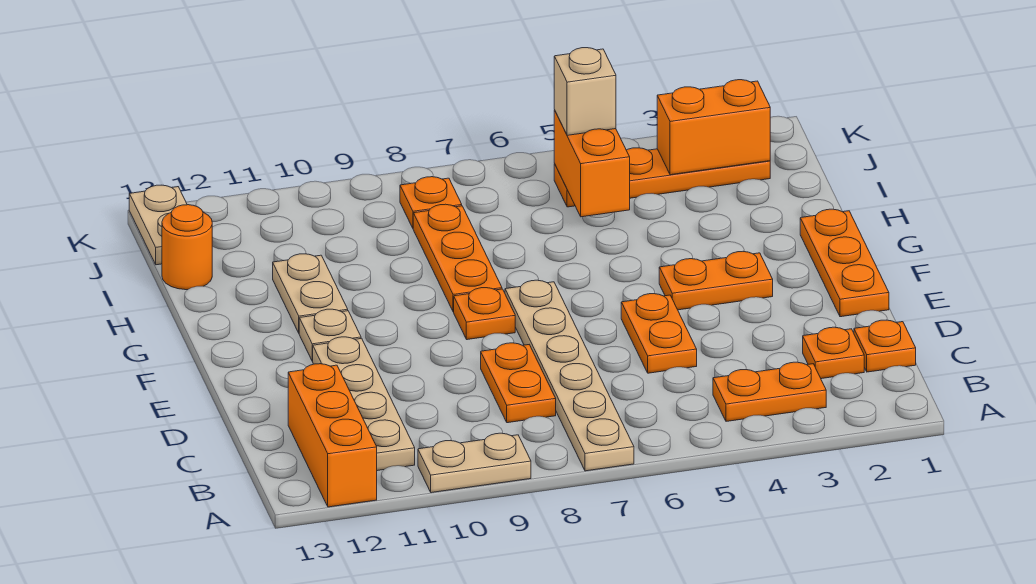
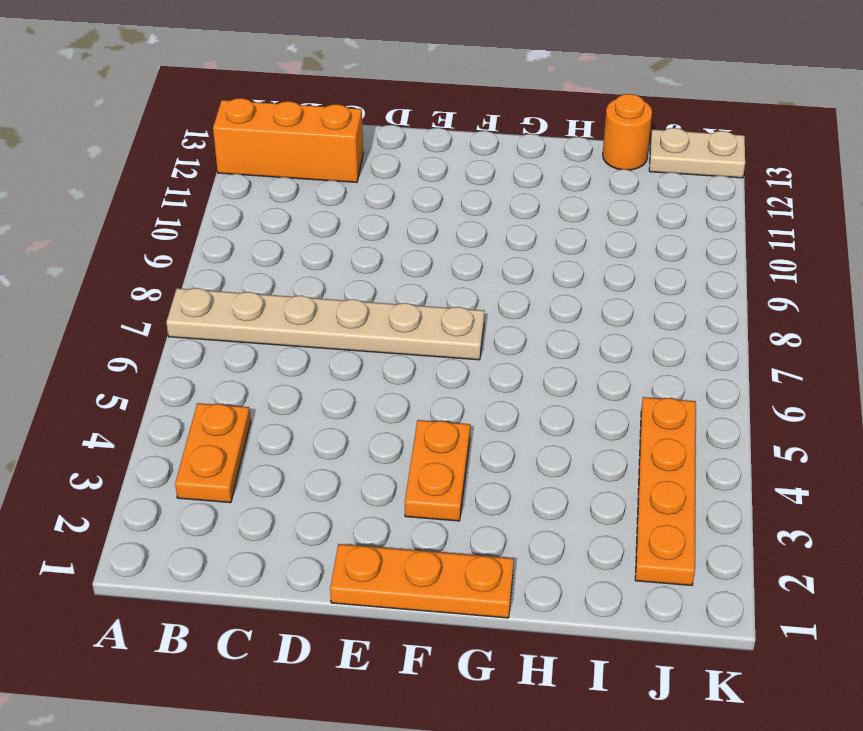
none -> tan plate A9:A10 level 1
none -> tan plate B11:E11 level 1
none -> orange plate C1 level 1

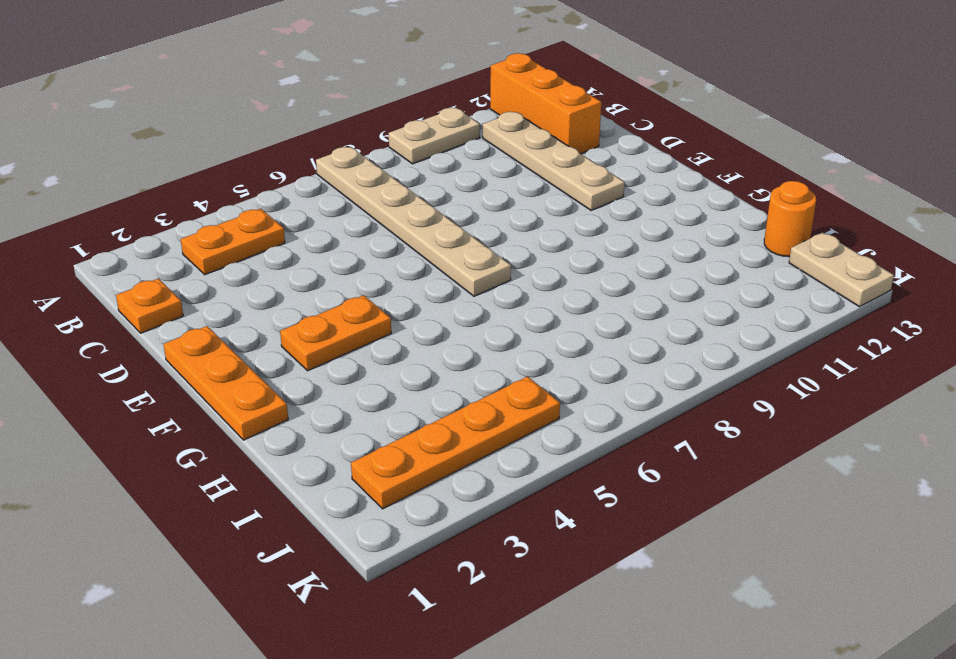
none -> orange plate C2 level 1
none -> orange plate C8:D8 level 1
none -> orange plate D5:E5 level 1

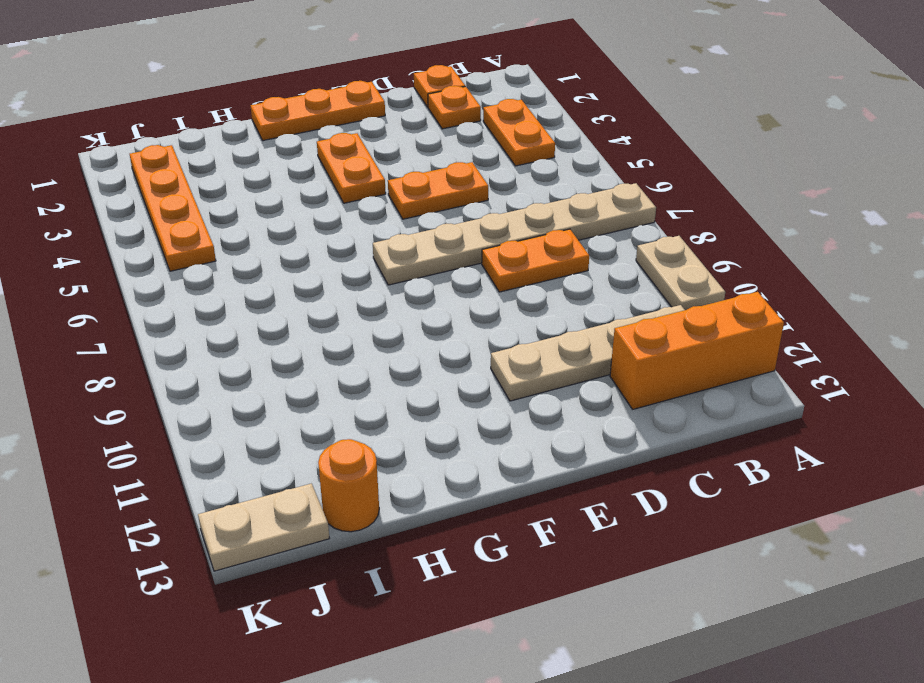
none -> orange plate F8 level 1
none -> tan plate F11 level 1
none -> orange plate G8:I8 level 1

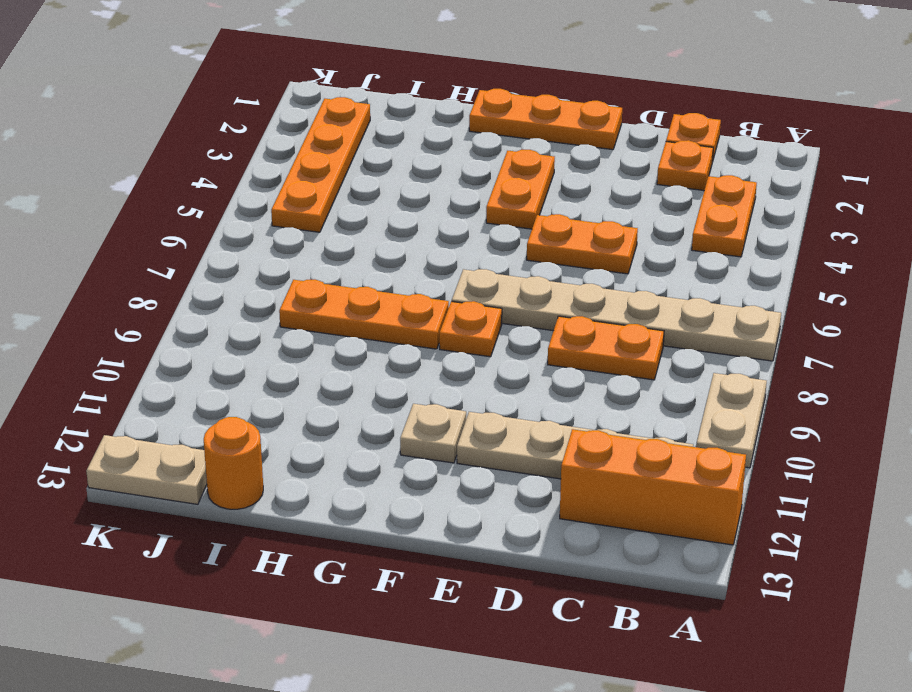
none -> tan plate G11:H11 level 1
none -> orange plate J8 level 1
none -> orange brick I5:J5 level 2

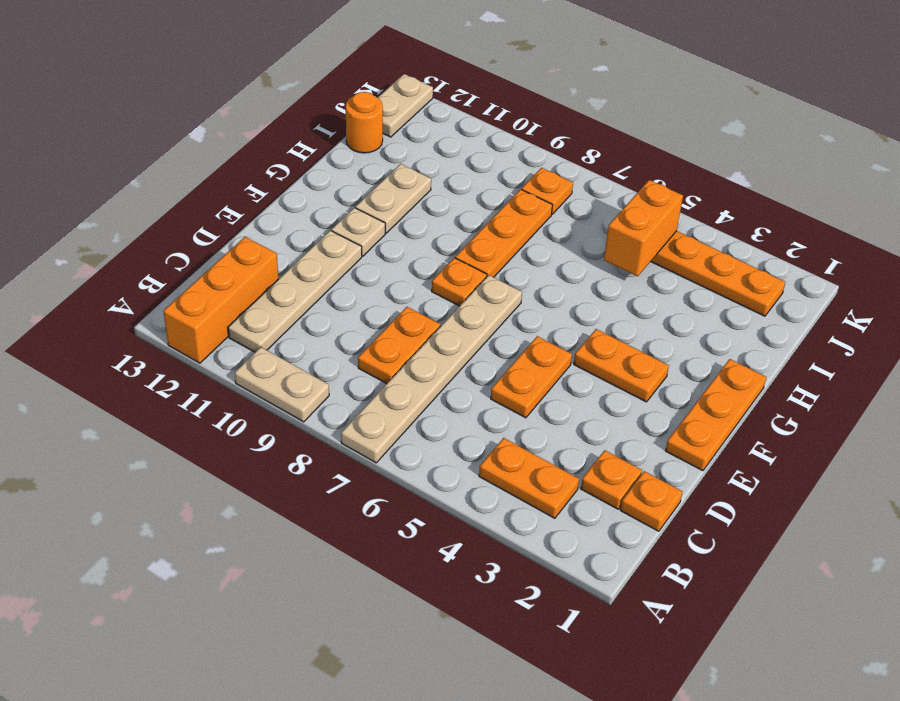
none -> orange brick J2:J3 level 2
none -> tan brick J5 level 3

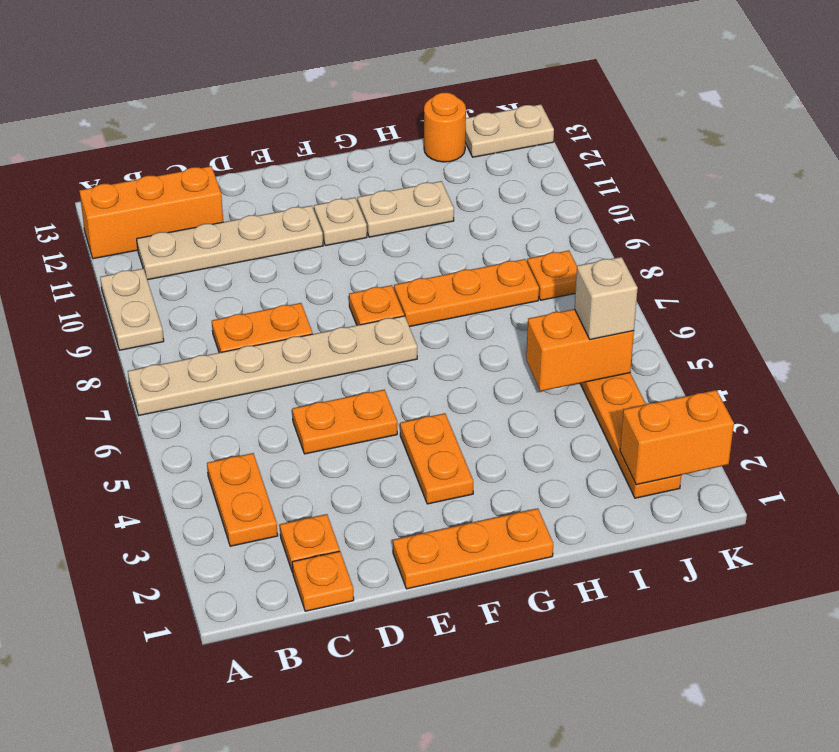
orange brick J2:K2 level 2 -> orange brick J2:J3 level 2

